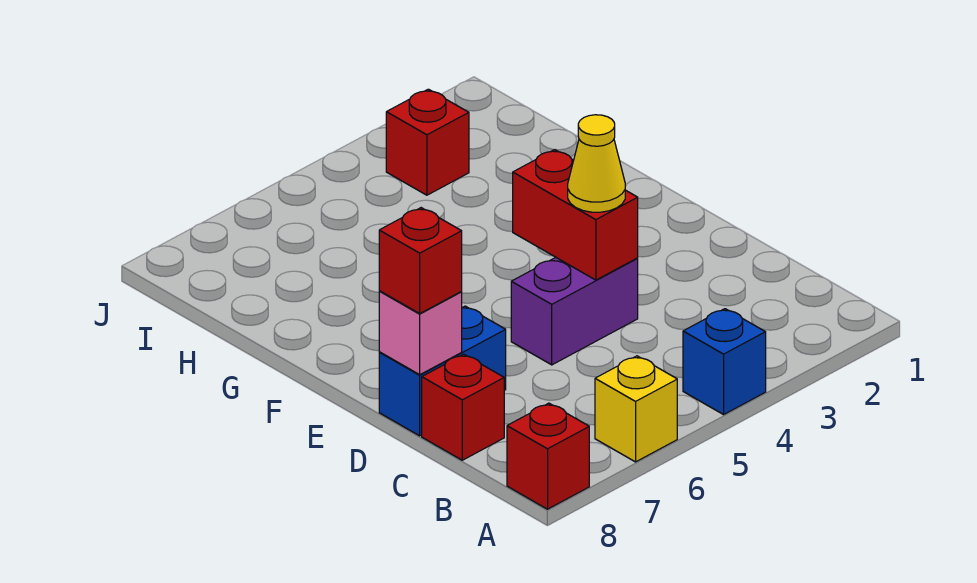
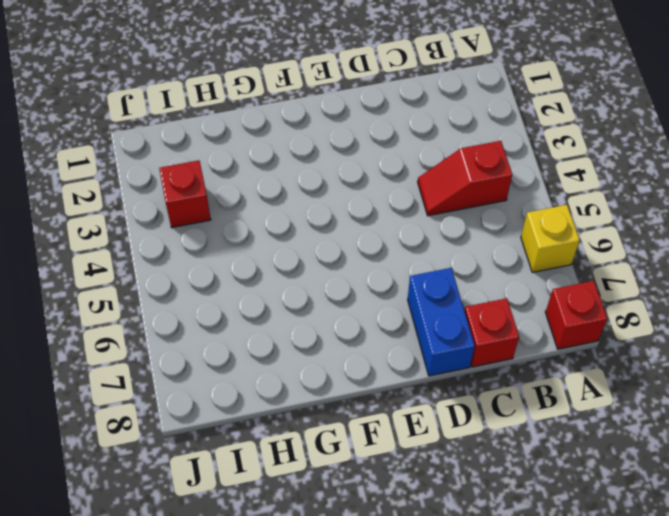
red slope B4:C4 level 1 top B -> none
none -> blue brick A4 level 1
none -> purple brick D4:D5 level 1

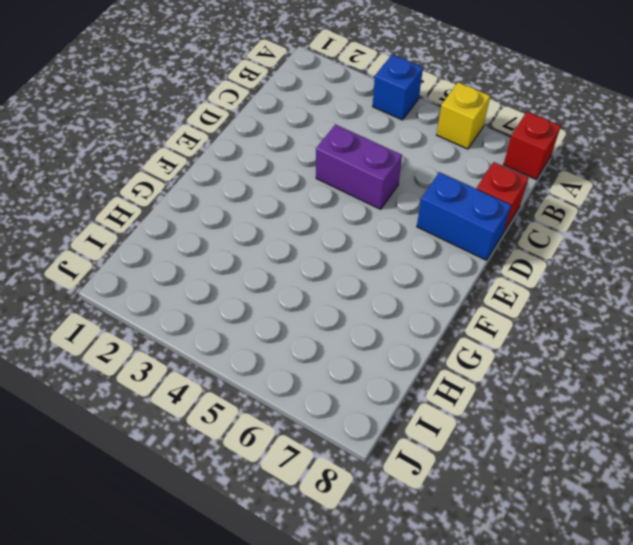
none -> red brick I3 level 1
none -> red brick D4:E4 level 2

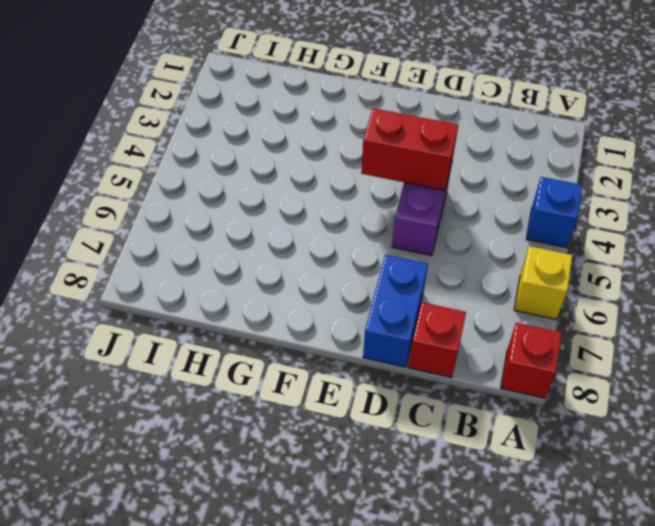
none -> red brick I3 level 1
none -> pink brick D8 level 2

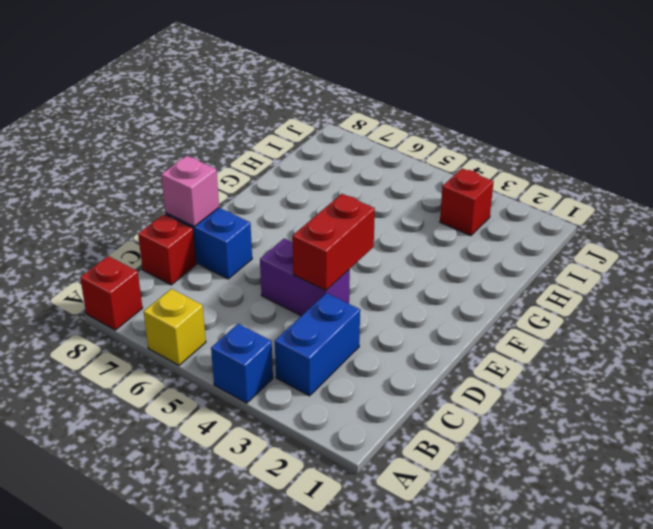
blue brick B3:C3 level 1 -> none
none -> yellow cone D4 level 3
none -> red brick D8 level 3

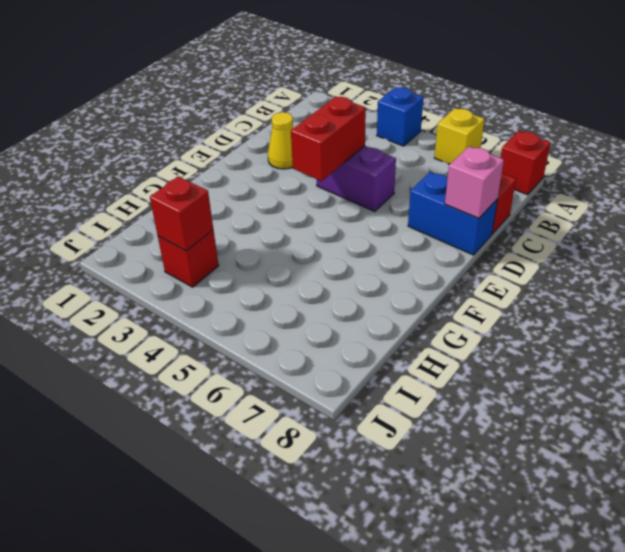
yellow cone D2 level 1 -> yellow cone D4 level 3
red brick I3 level 2 -> red brick D8 level 3

